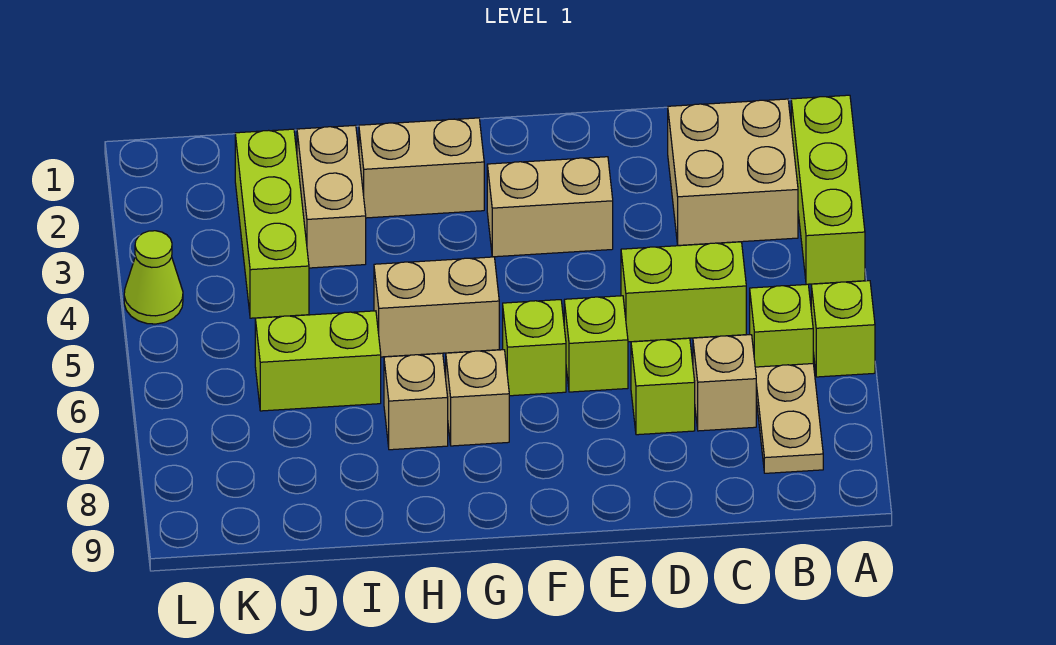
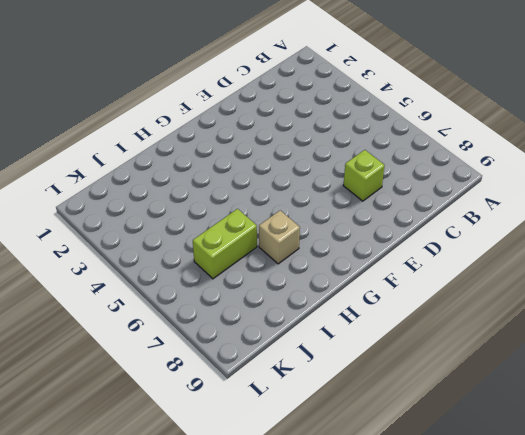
none -> lime brick A2:A4 level 1
none -> lime brick A6 level 1
none -> tan brick B2:C3 level 1

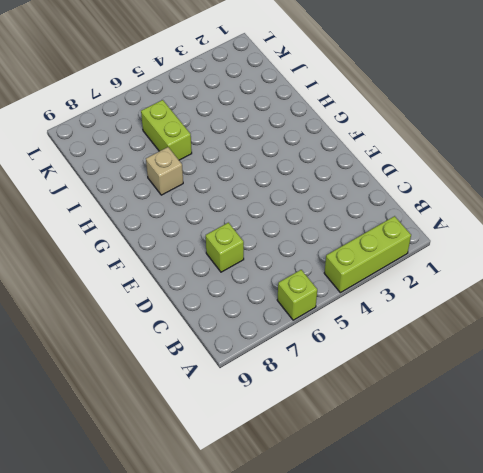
none -> tan brick B2:C3 level 1
none -> lime brick B6 level 1
none -> tan plate B7:B8 level 1

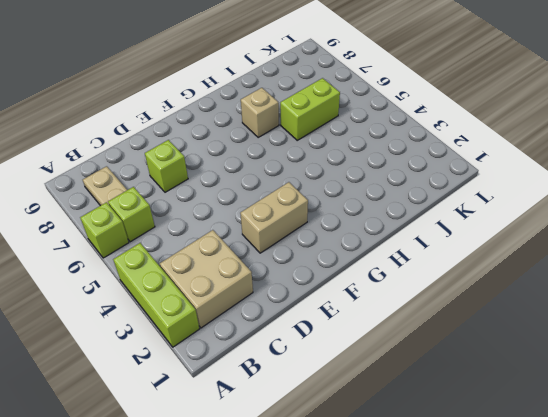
none -> lime brick C5:D5 level 1
none -> tan brick C7 level 1
none -> lime brick E6 level 1

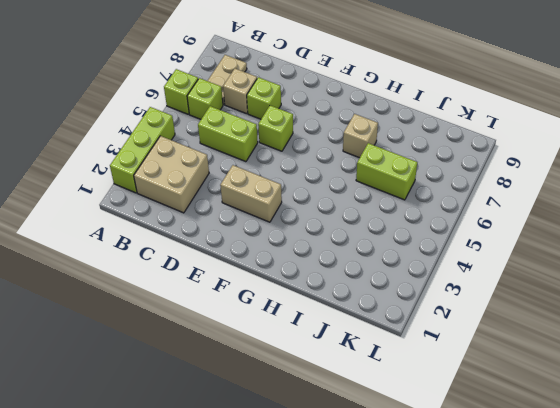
none -> lime brick F6 level 1
none -> tan brick G2:H2 level 1
none -> tan brick G5:H5 level 1

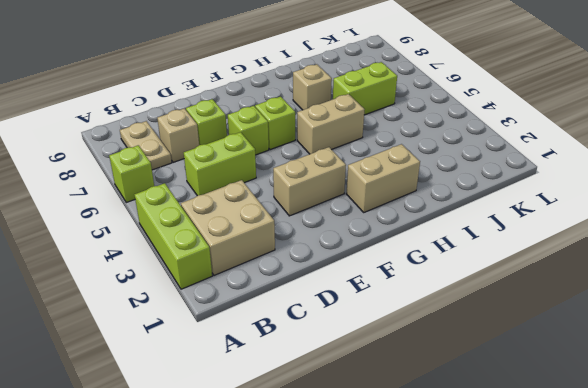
none -> lime brick B6 level 1
none -> tan brick G7 level 1
none -> tan brick I2:I3 level 1

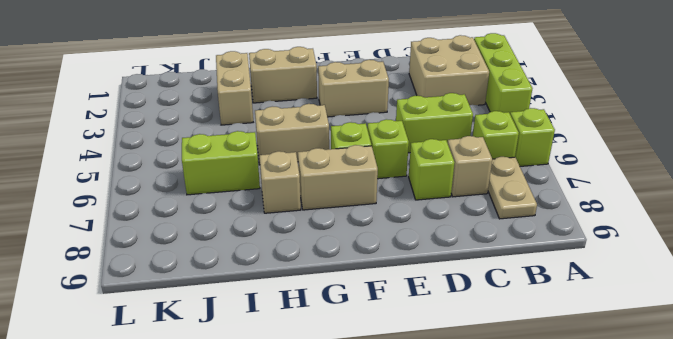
tan brick F7:G7 level 1 -> tan brick G7 level 1
none -> lime brick J2:J4 level 1
none -> lime cone L4 level 1

